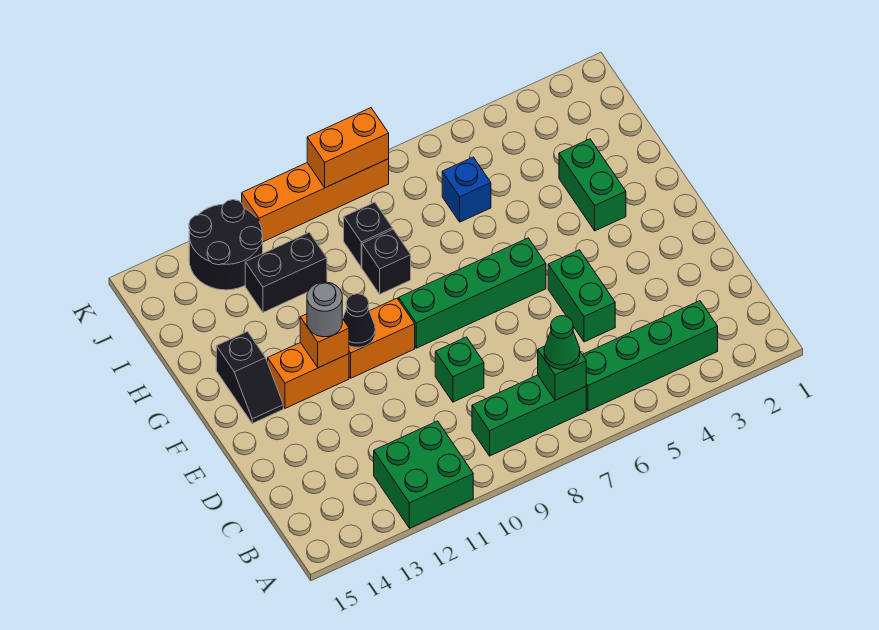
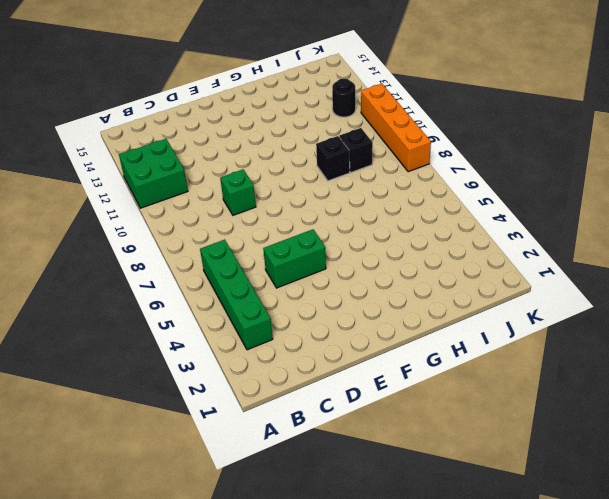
black round brick J12 level 1 -> black round brick J12:K13 level 1
none -> green brick B7:B9 level 1
none -> green brick F6:F9 level 1
none -> orange brick F10:F11 level 1

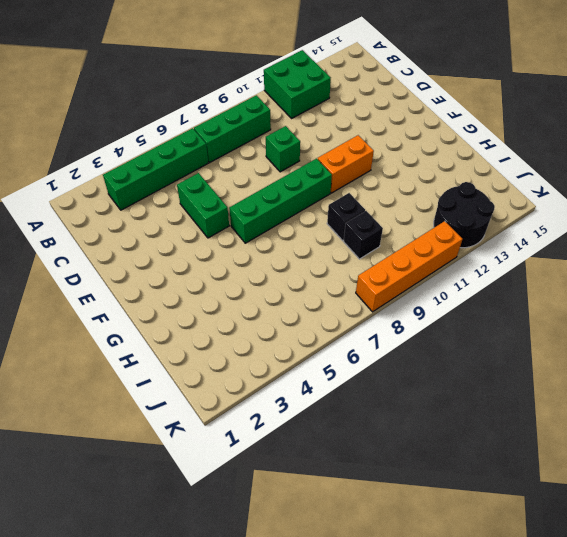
none -> orange brick F12:F13 level 1
none -> black slope F14:G14 level 1 top G
none -> green brick G3:H3 level 1

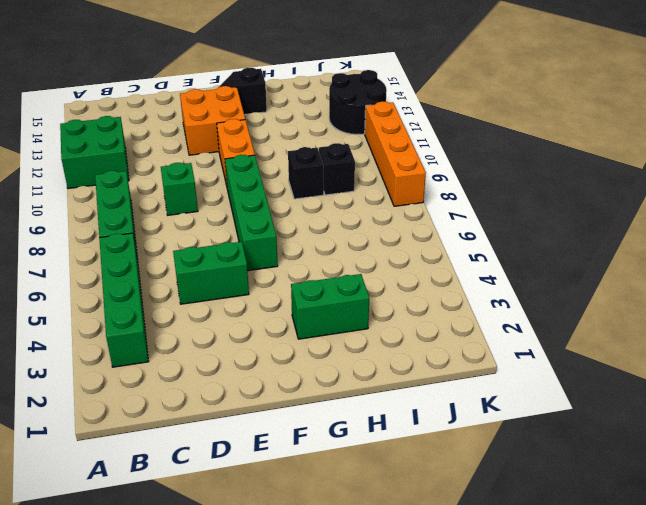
orange brick E12:F13 level 1 -> orange brick F12:F13 level 1
none -> blue brick I6 level 1
none -> black brick I11:I12 level 1
none -> green brick B7 level 2

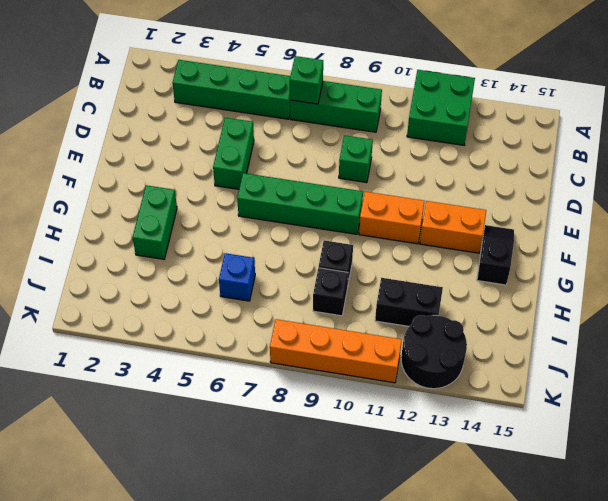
none -> black cone F11 level 2
none -> orange brick F12 level 2
none -> orange brick K8:K9 level 2

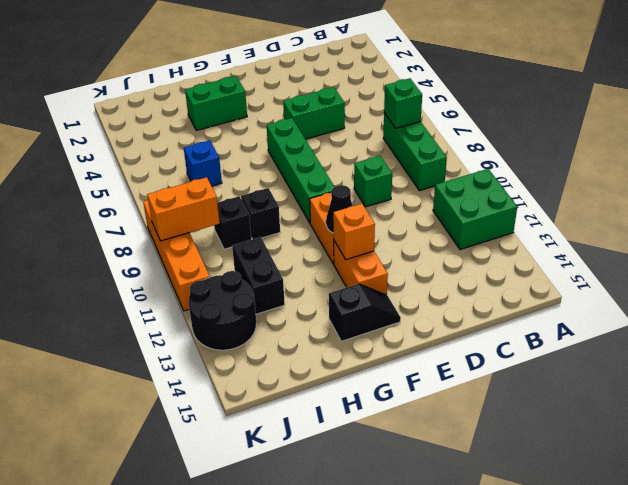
orange brick J9:K9 level 2 -> orange brick K8:K9 level 2
none -> green brick B3:B6 level 1
none -> green cone B7 level 3
none -> grey round brick F12 level 3

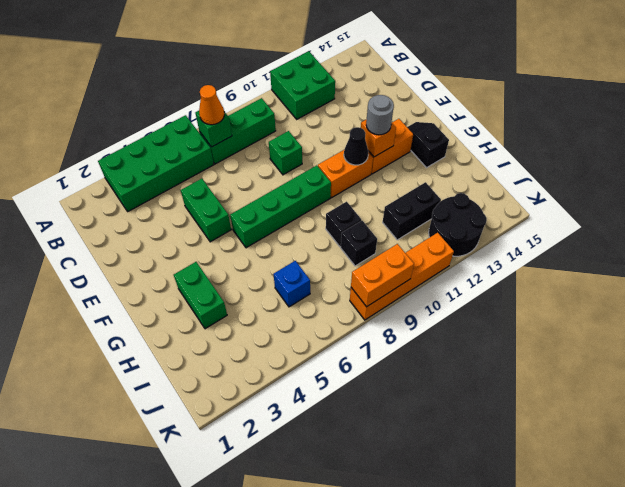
green brick A3:B6 level 1 -> green brick B3:B6 level 1
orange cone B7 level 3 -> green cone B7 level 3

